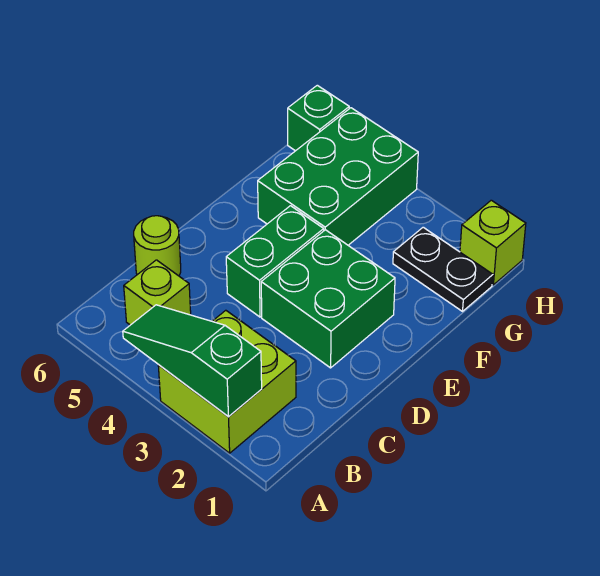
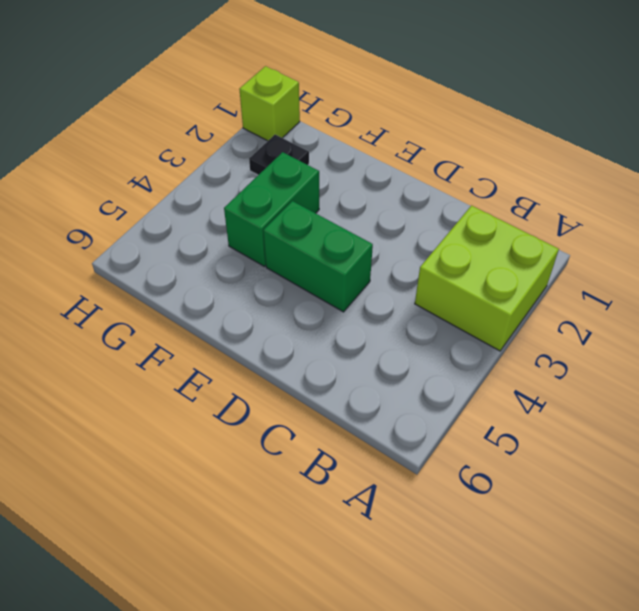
green brick F3:F4 level 1 -> green brick F4:H5 level 1
black plate G2 level 1 -> black plate G1:G2 level 1
none -> lime brick B5 level 1
none -> lime round brick C6 level 1

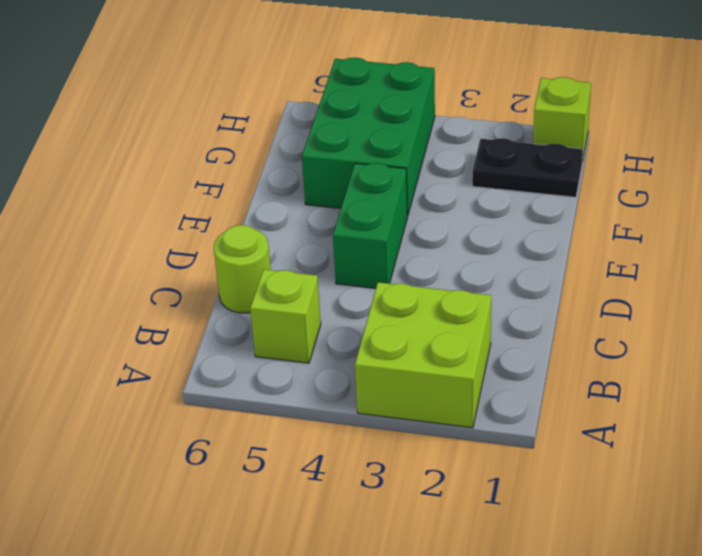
none -> green brick D2:E3 level 1
none -> green brick H6 level 1

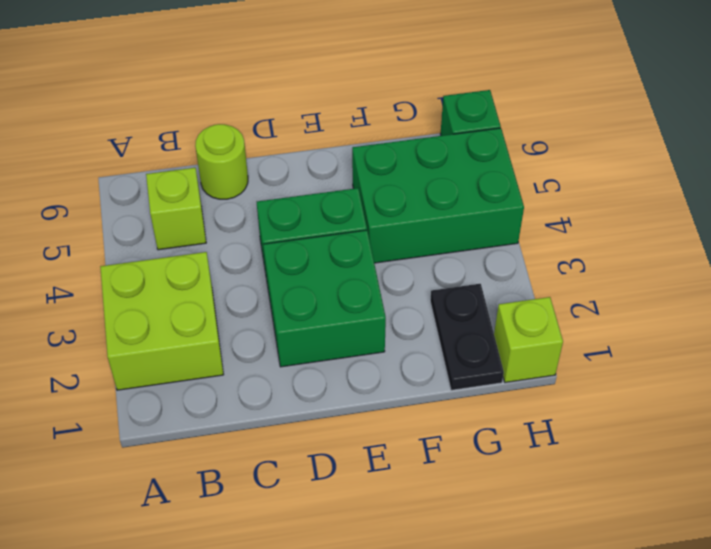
none -> green slope A2:A4 level 2 top 2

